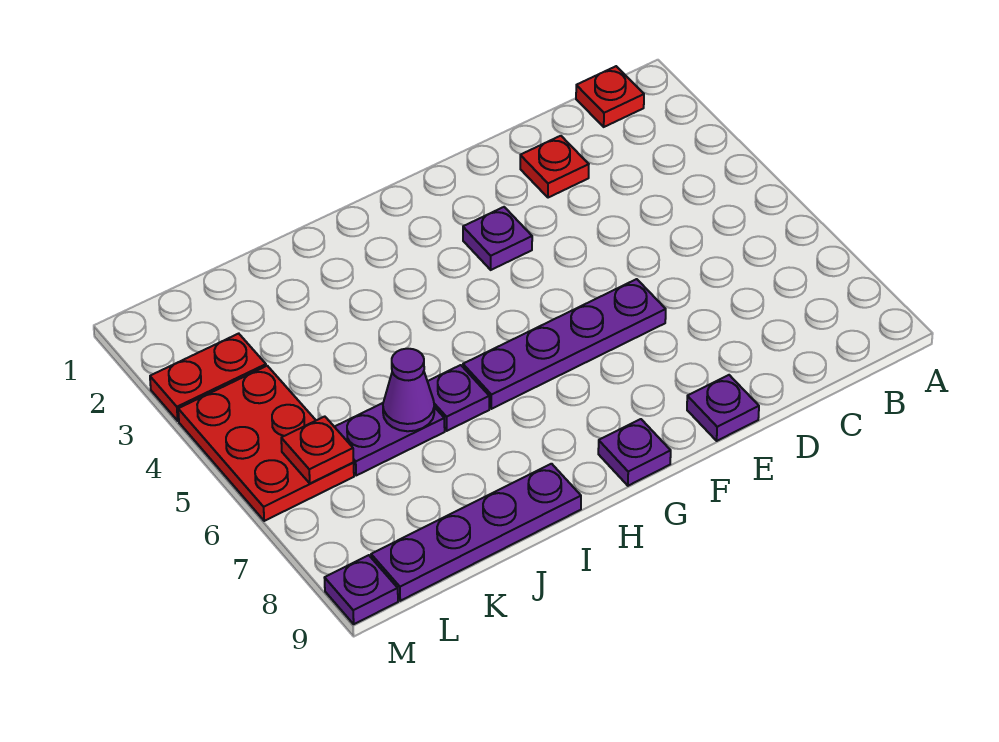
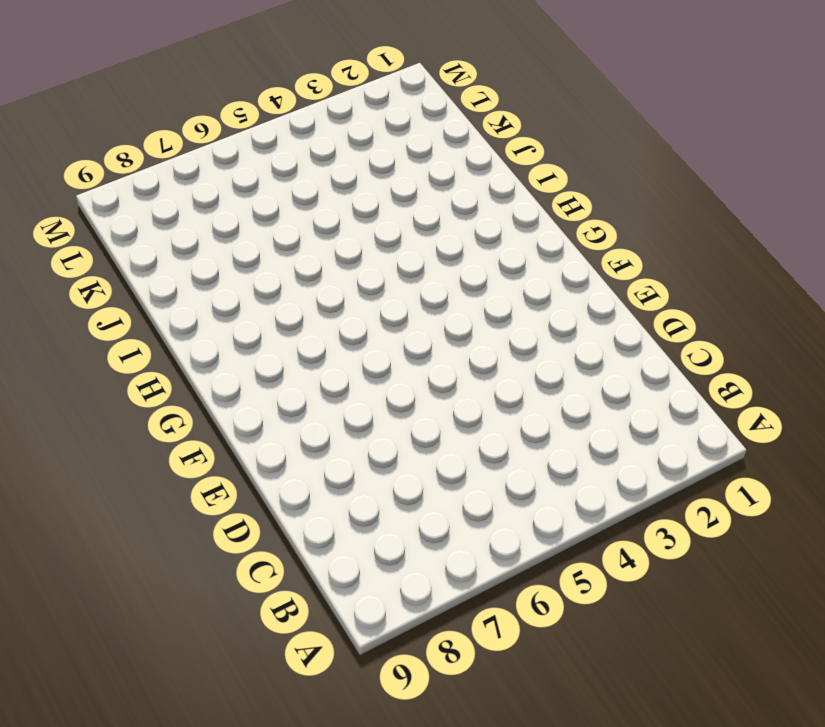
none -> red plate B1 level 1
none -> red plate D2 level 1
none -> purple plate E6:H6 level 1

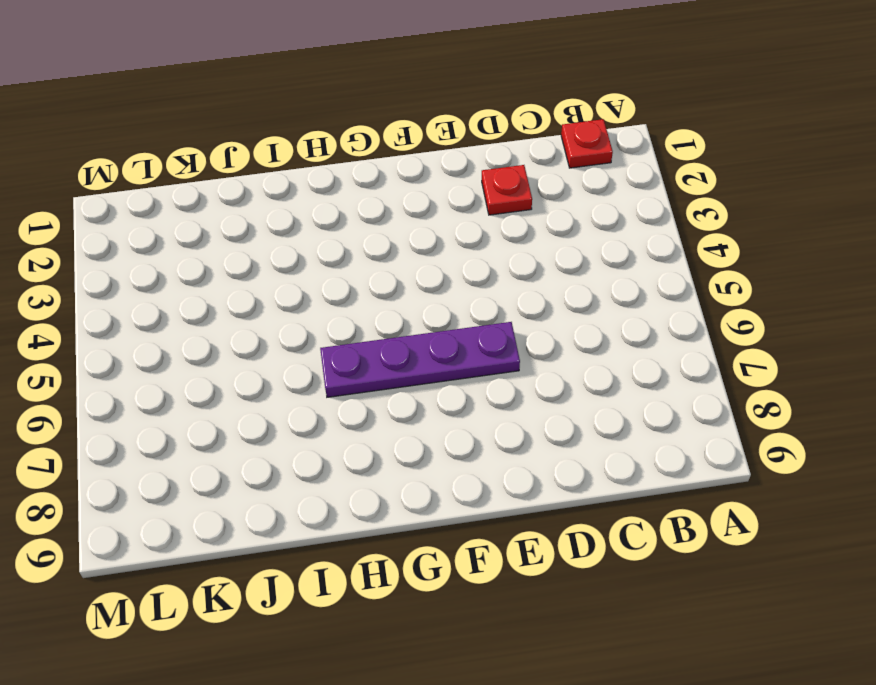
none -> purple plate E9 level 1
none -> purple plate F3 level 1
none -> purple plate G9 level 1

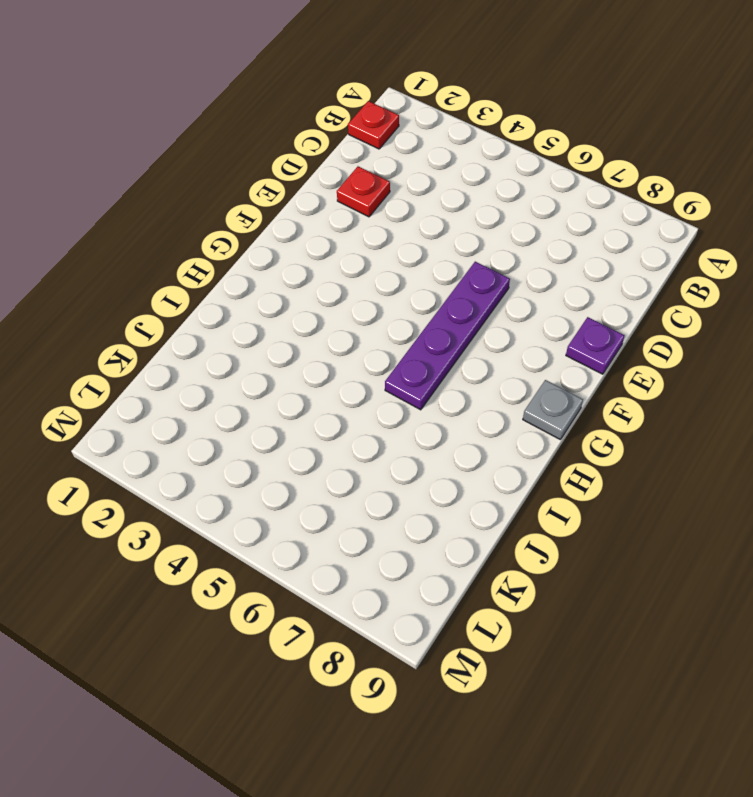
grey plate G9 level 1 -> purple plate G9 level 1
none -> purple plate F3 level 1
none -> purple plate I6 level 1
none -> purple plate I9:L9 level 1

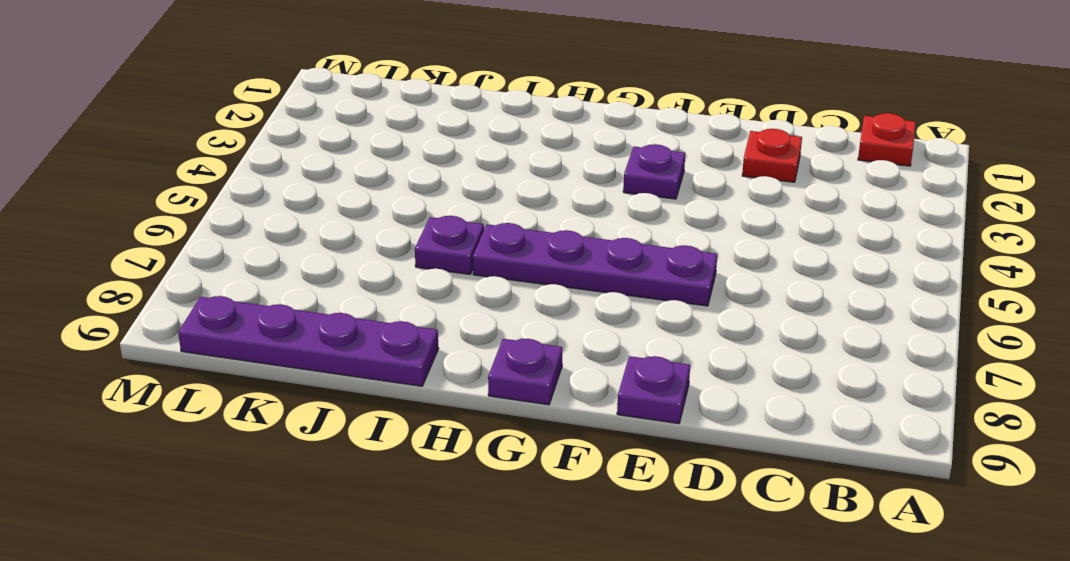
none -> purple plate J6:K6 level 1
none -> red plate L3:M3 level 1
none -> red plate L4:M6 level 1

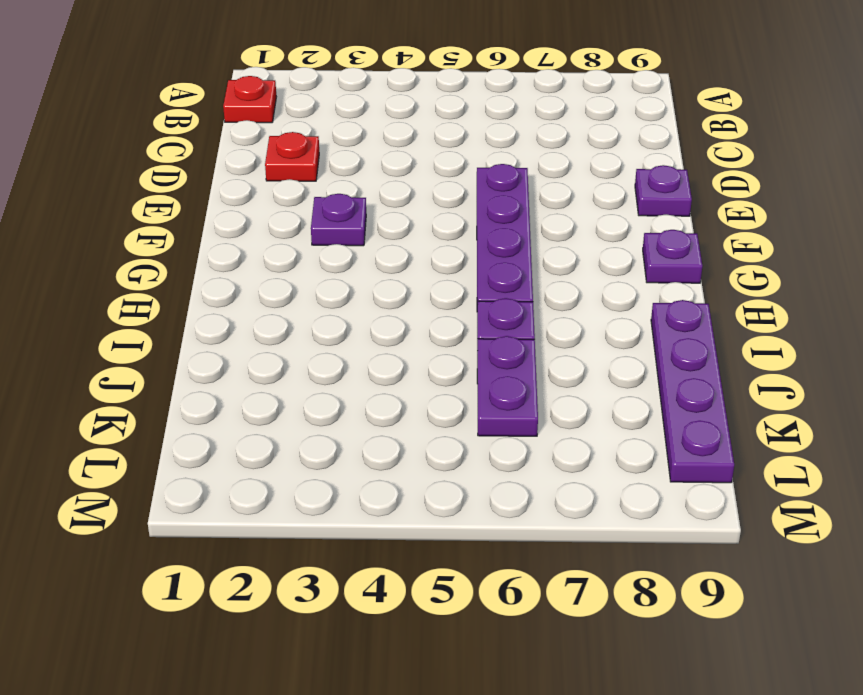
none -> red plate L3:M3 level 1
none -> red plate L4:M6 level 1
none -> purple plate M9 level 1

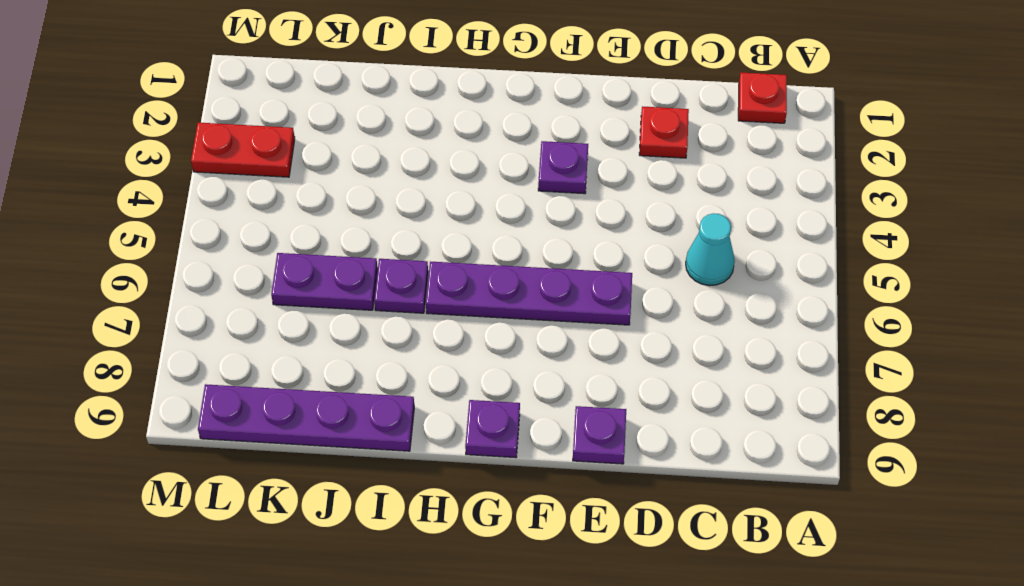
cyan cone C5 level 1 -> none
none -> red plate L4:M6 level 1
none -> purple plate M9 level 1
none -> purple cone J6 level 2

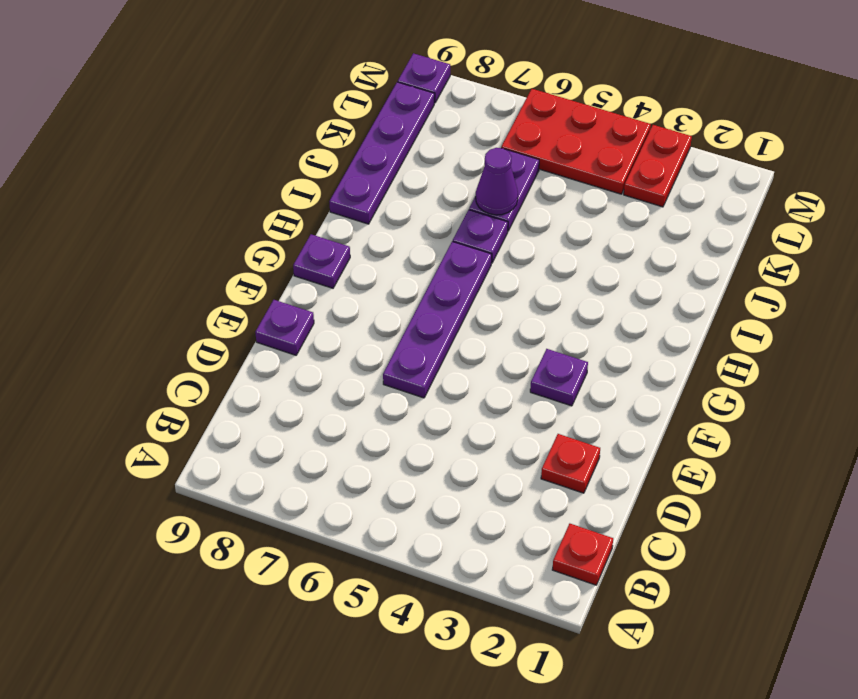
none -> red plate L6 level 2

